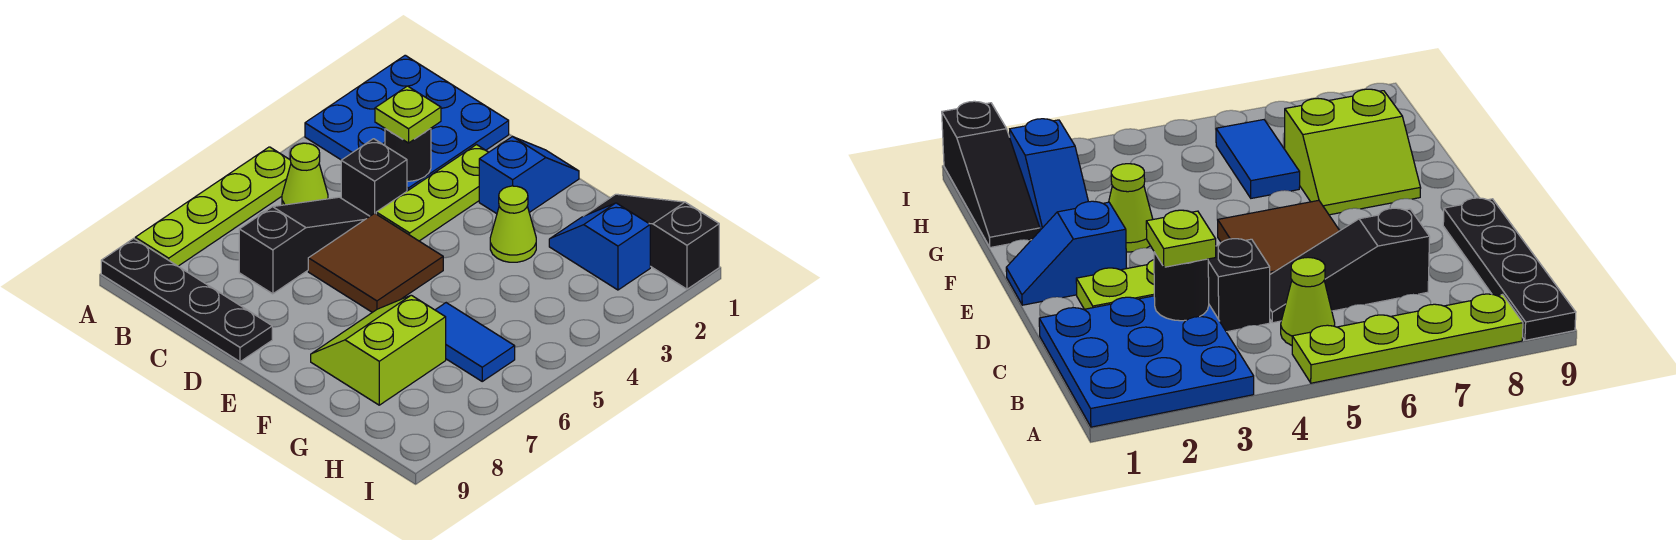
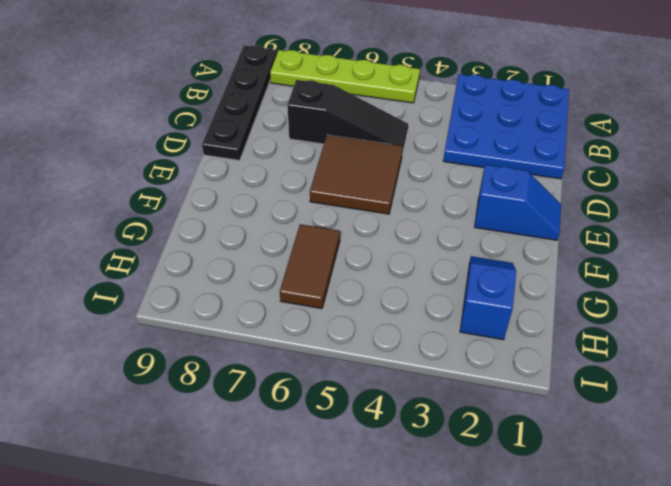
brown tile G6:H6 level 1 -> blue tile G6:H6 level 1
none -> lime cone B5 level 1
none -> black brick C4 level 1
none -> lime plate D2:D4 level 1

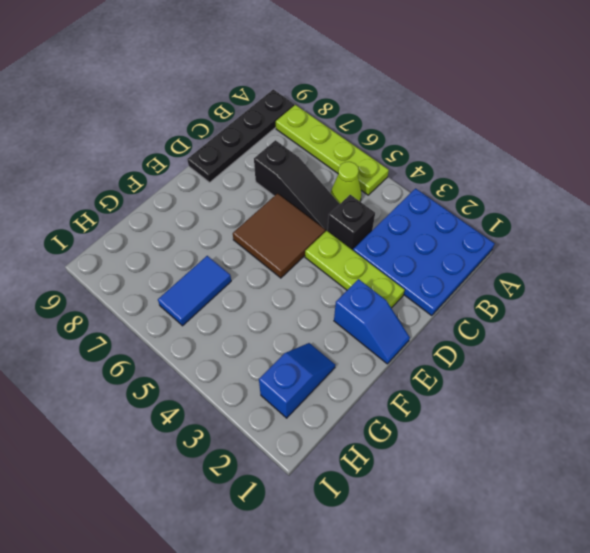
none -> lime cone F3 level 1
none -> lime slope F7:G8 level 1 top G
none -> black slope G1:I1 level 1 top I

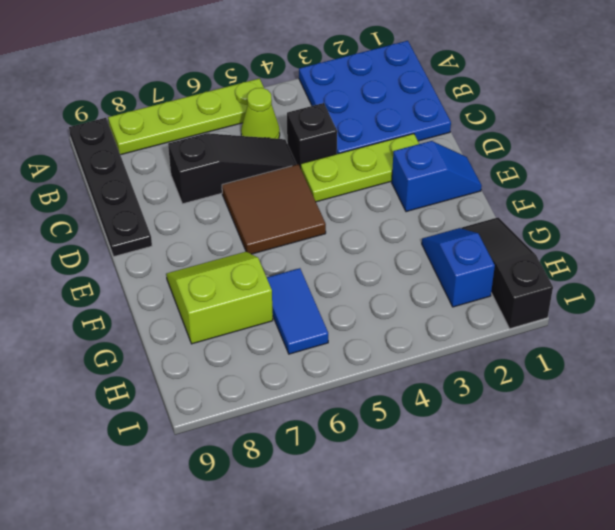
none -> lime cone F3 level 1
none -> black round brick C3 level 2
none -> lime plate C3 level 3

